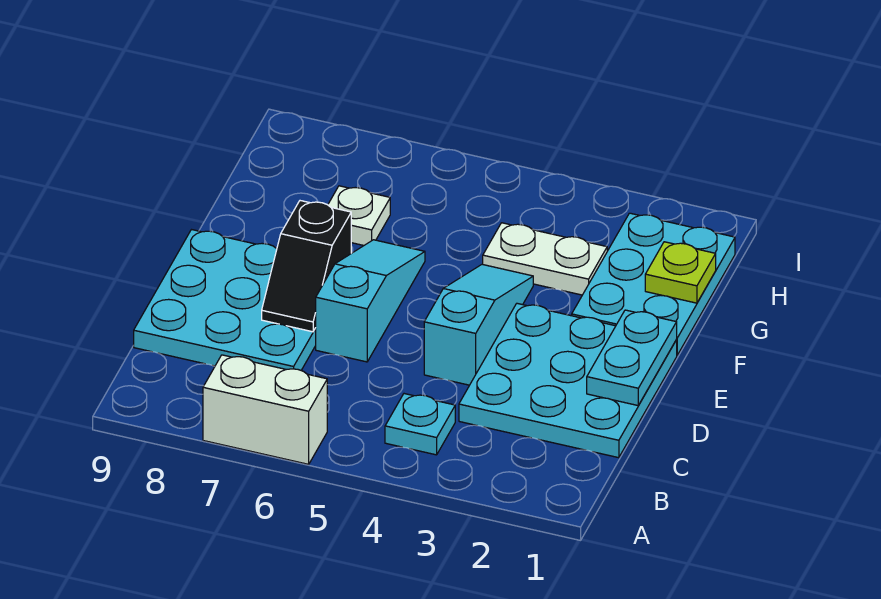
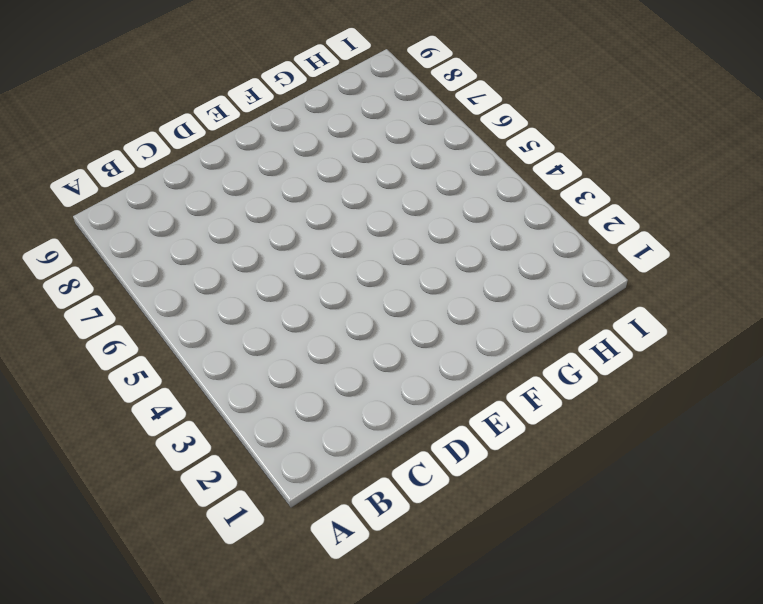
none -> white brick A6:A7 level 1
none -> cyan plate B4 level 1
none -> cyan plate C1:E3 level 1

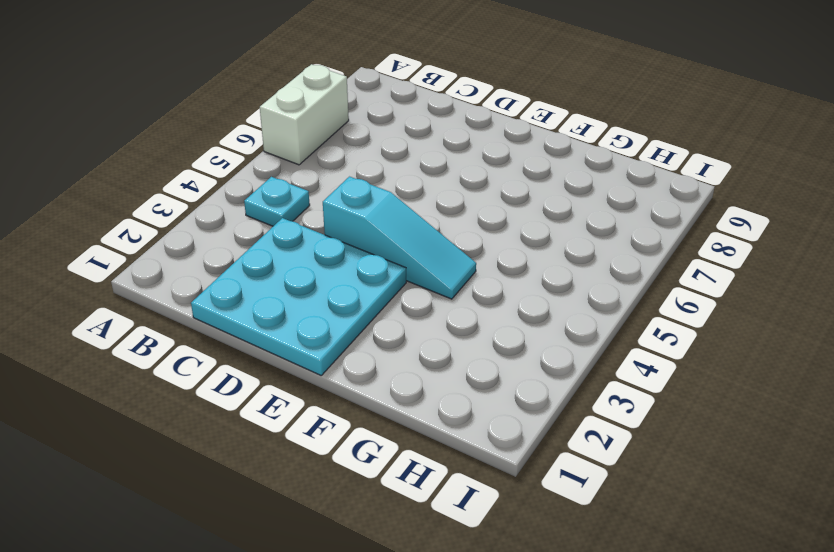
none -> cyan plate C7:E9 level 1
none -> cyan slope D6:F6 level 1 top D
none -> cyan plate F1:H2 level 1

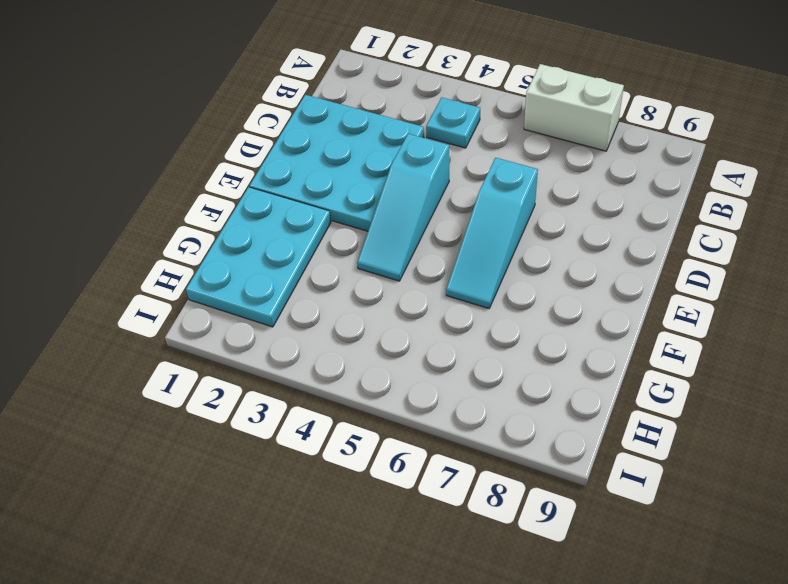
none -> cyan plate C7:E9 level 1
none -> white plate G3:G4 level 1
none -> white plate G7 level 1

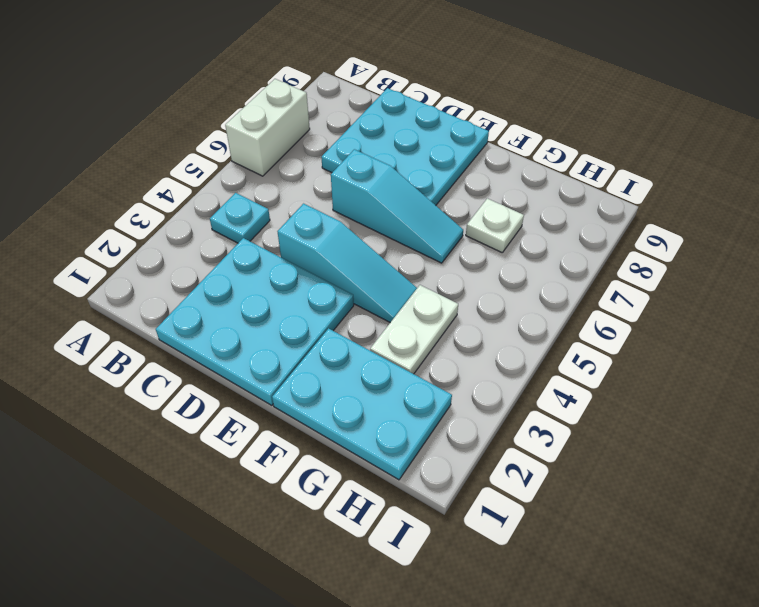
none -> cyan plate D1:E1 level 2
none -> black slope D7:E7 level 2 top E
none -> lime plate G1 level 2

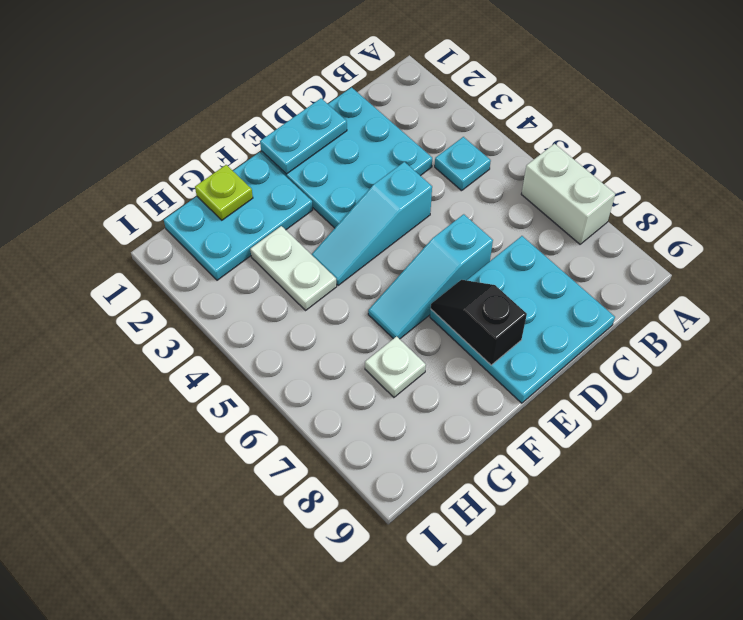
black slope E7:E8 level 2 top 8 -> black slope D7:E7 level 2 top E

